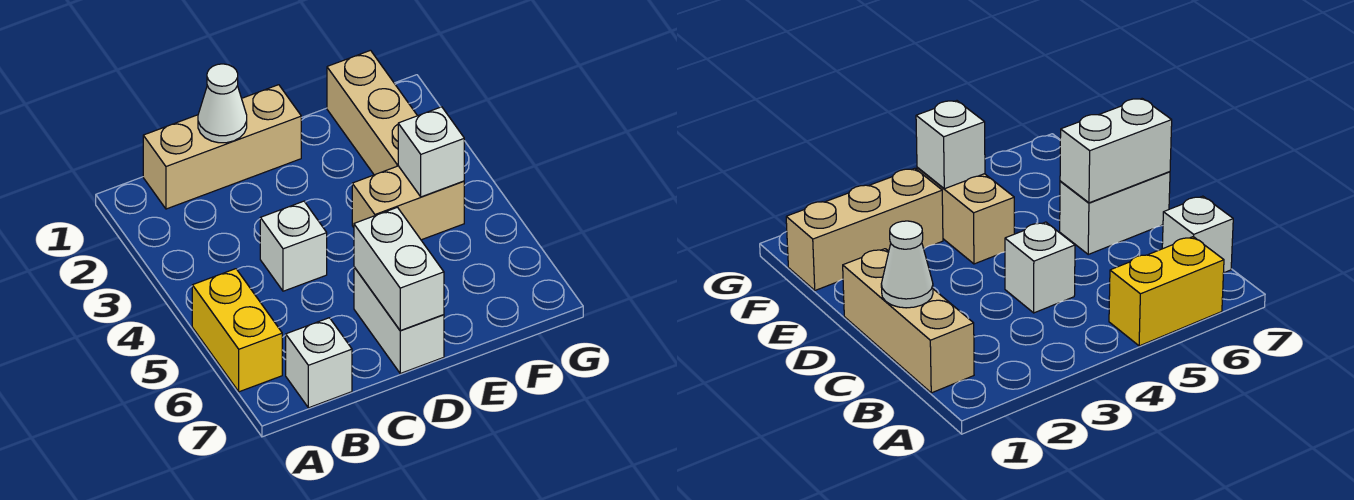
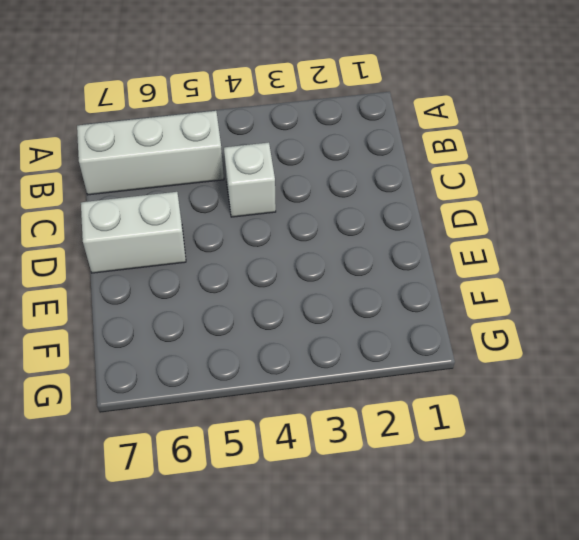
white brick B5:B7 level 1 -> white brick B7 level 1
none -> yellow brick A5:A6 level 1
none -> tan brick B1:D1 level 1

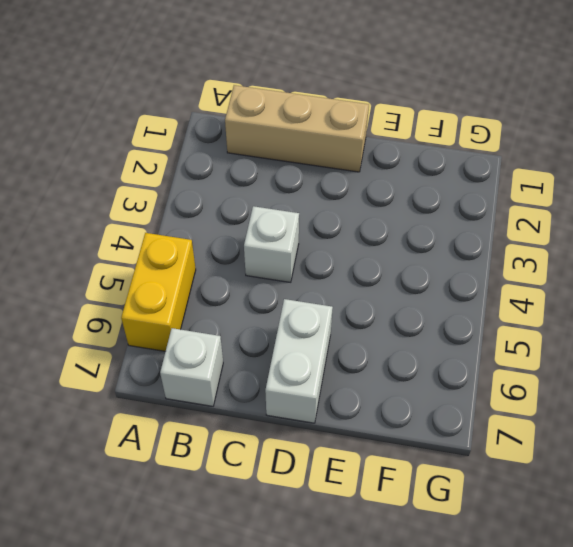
none -> tan brick E4:F4 level 1
none -> tan brick F1:F3 level 1

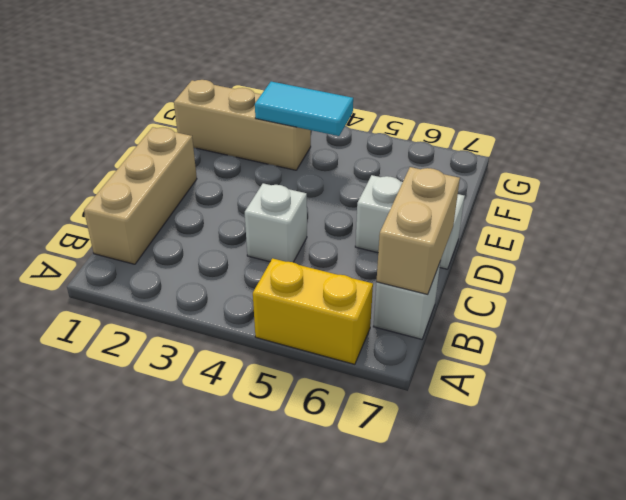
tan brick B7:C7 level 2 -> tan brick E4:F4 level 1
cyan tile F3:F4 level 2 -> white brick F4 level 2
none -> white cone C1 level 2
none -> white brick D6:D7 level 2

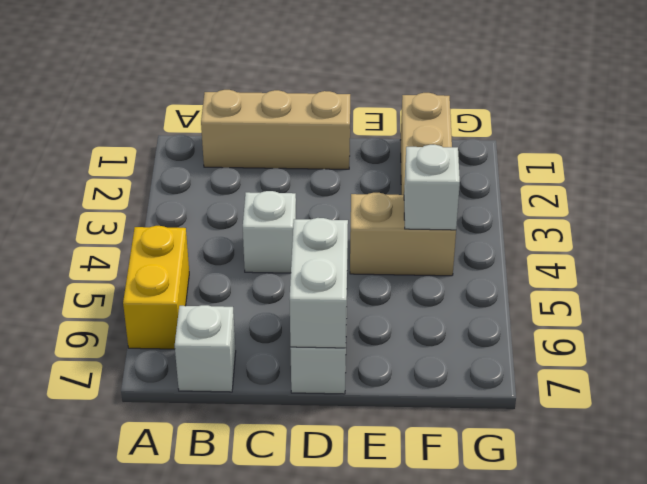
none -> white cone C1 level 2

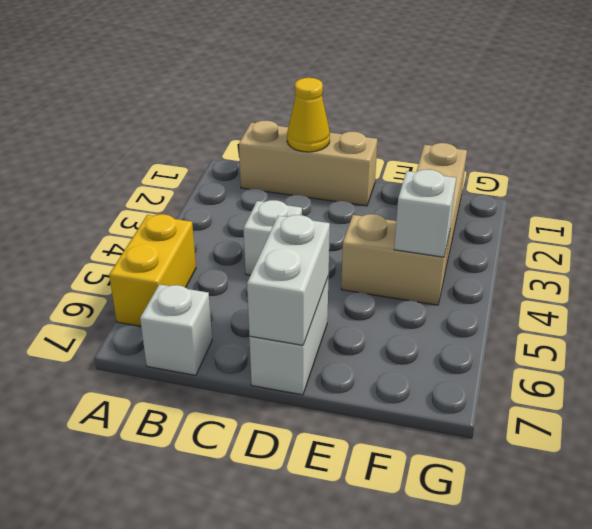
yellow cone C1 level 2 -> white cone C1 level 2

